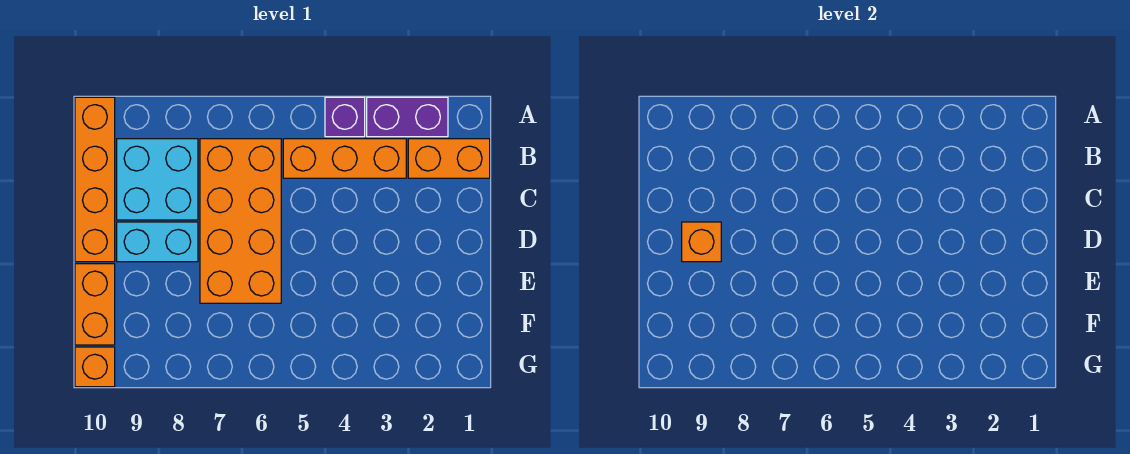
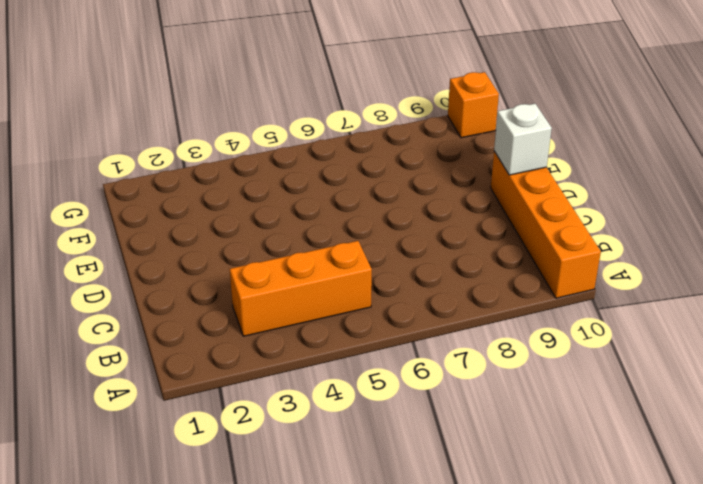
white brick D10 level 2 -> none
none -> purple brick A2:A3 level 1
none -> purple brick A4 level 1

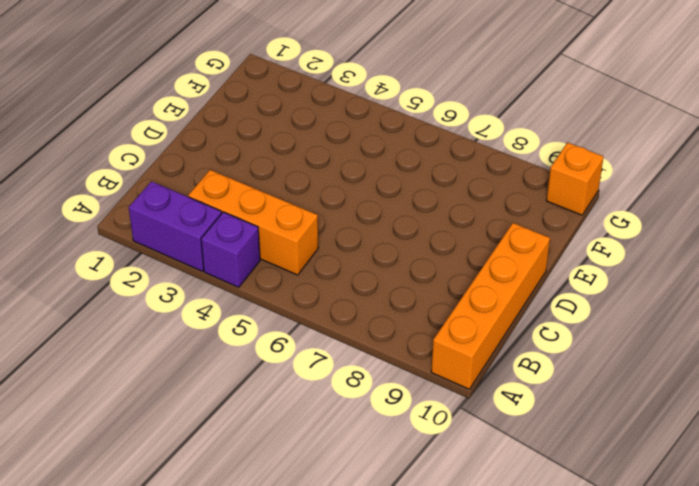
none -> orange brick B1:B2 level 1
none -> orange brick B6:E7 level 1

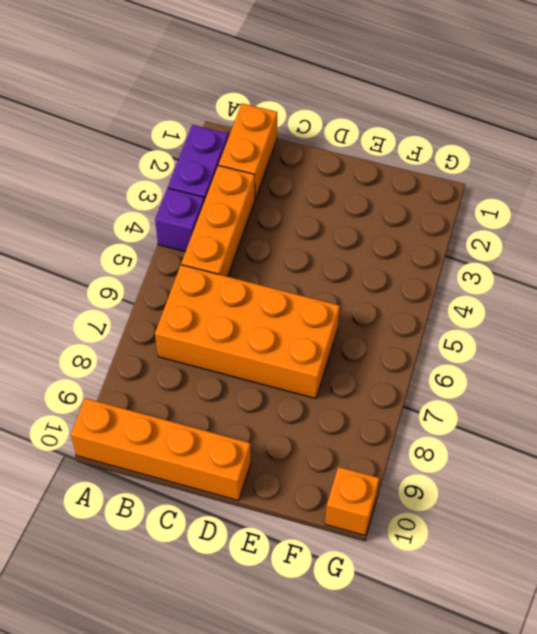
none -> cyan brick B8:C9 level 1
none -> cyan brick D8:D9 level 1

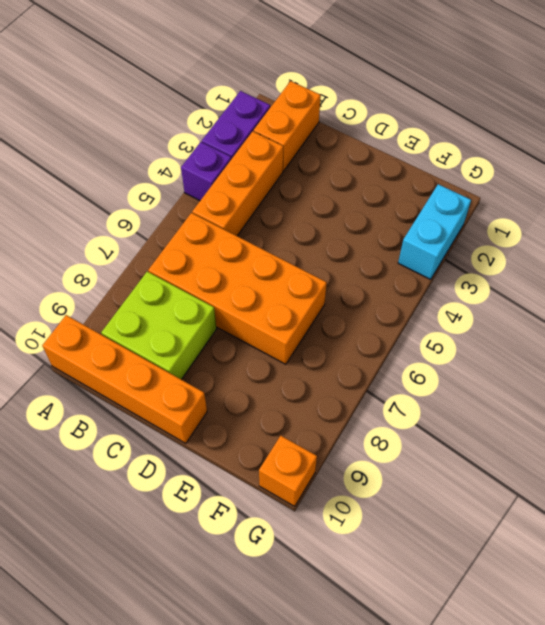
lime brick B8:C9 level 1 -> cyan brick B8:C9 level 1
cyan brick G2:G3 level 1 -> cyan brick D8:D9 level 1
none -> orange brick E10:F10 level 1
none -> orange brick D9 level 2

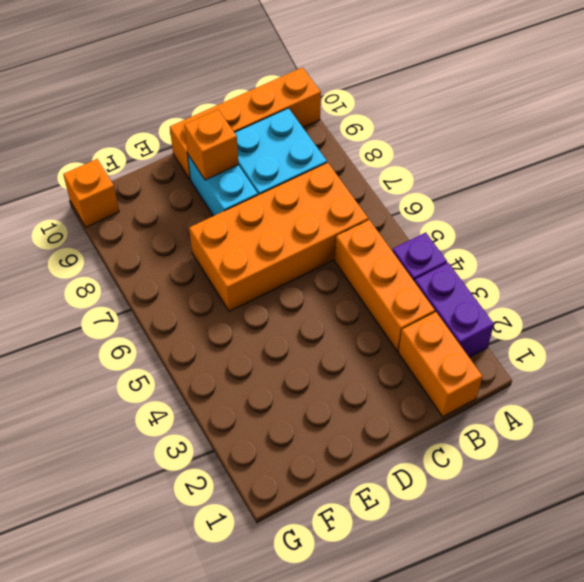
none -> orange brick E10:F10 level 1

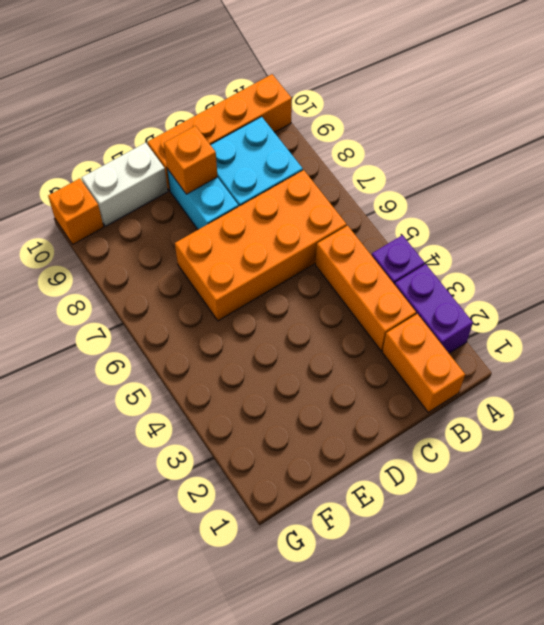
white brick E10:F10 level 1 -> orange brick E10:F10 level 1

